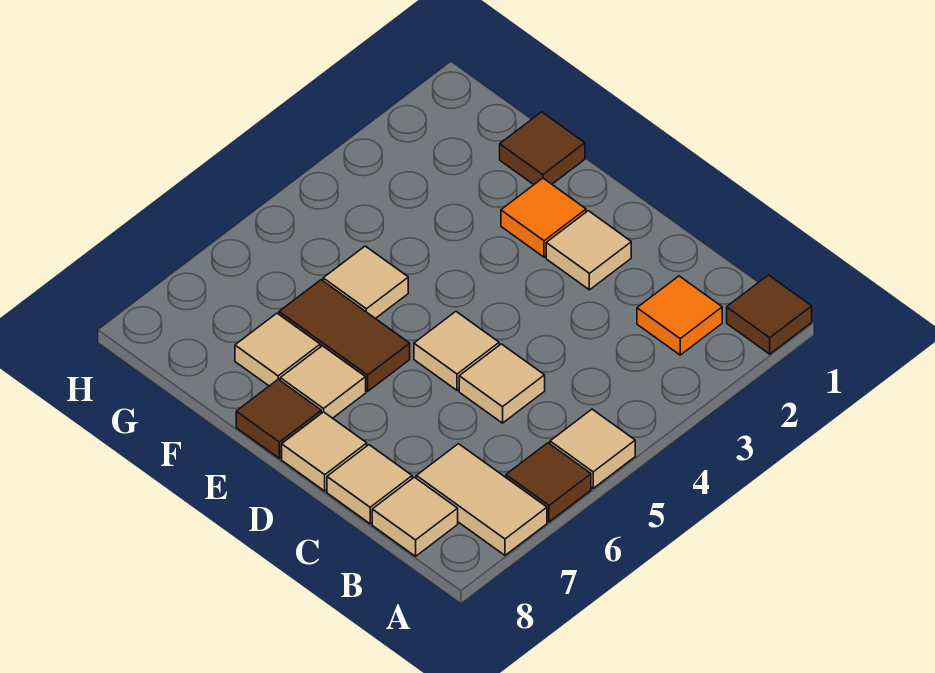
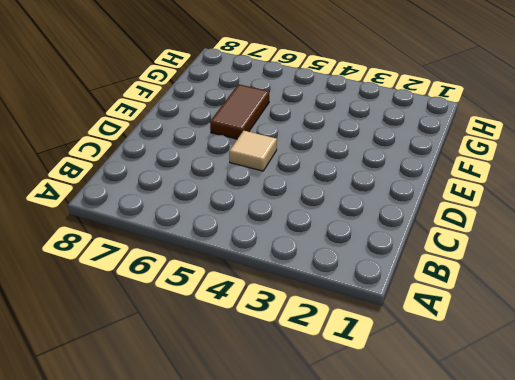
none -> brown tile A1 level 1
none -> tan tile A5 level 1
none -> brown tile A6 level 1

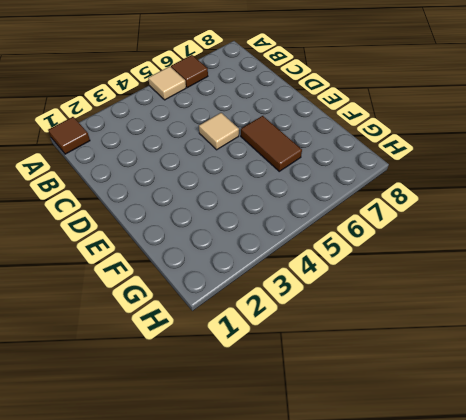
none -> tan tile A7:B7 level 1
none -> orange tile B2 level 1
none -> tan tile B8 level 1

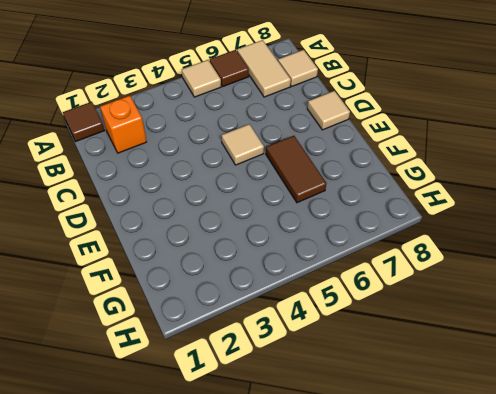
orange brick B2 level 1 -> orange tile B2 level 1
none -> tan tile C5 level 1
none -> tan tile C8 level 1
none -> tan tile D2 level 1

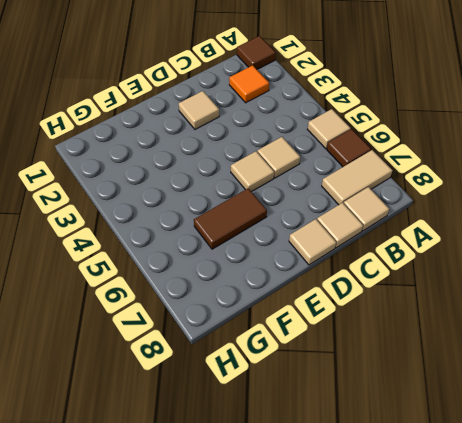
none -> orange tile E2 level 1
none -> tan tile E7 level 1
none -> brown tile E8 level 1

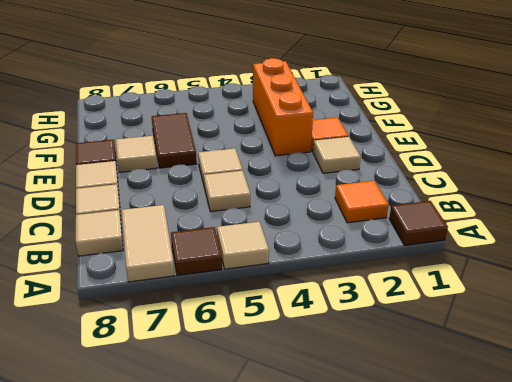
orange brick E3:G3 level 1 -> none
none -> brown tile F1 level 1
none -> tan tile F5 level 1
none -> tan tile F7 level 1

